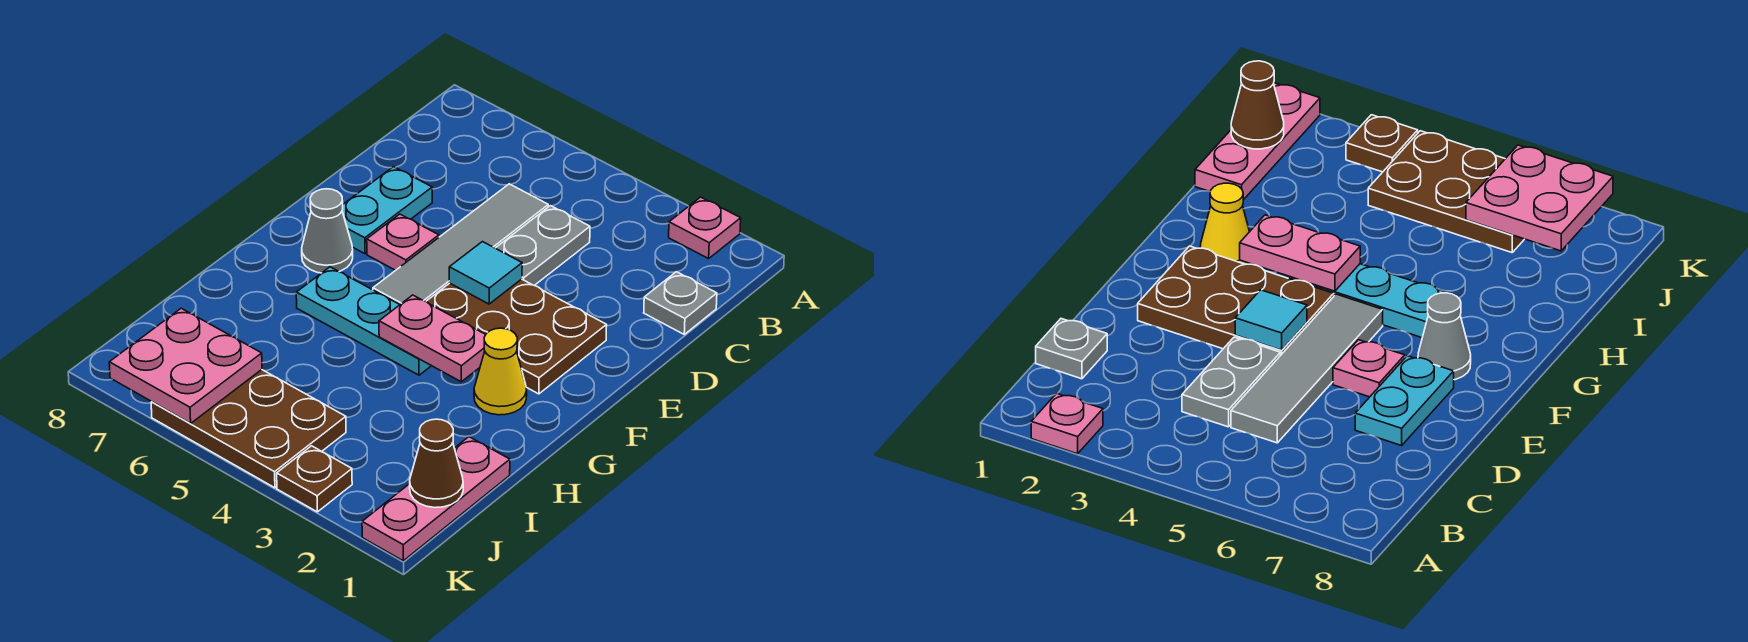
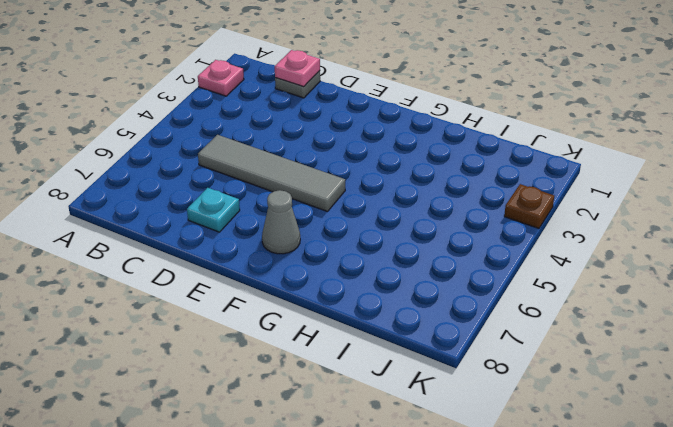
pink plate C1 level 2 -> pink plate E6 level 1
cyan plate D7 level 1 -> cyan plate D7:E7 level 1
none -> grey plate C4:D4 level 1
none -> brown plate E2:F4 level 1
none -> yellow cone G2 level 1

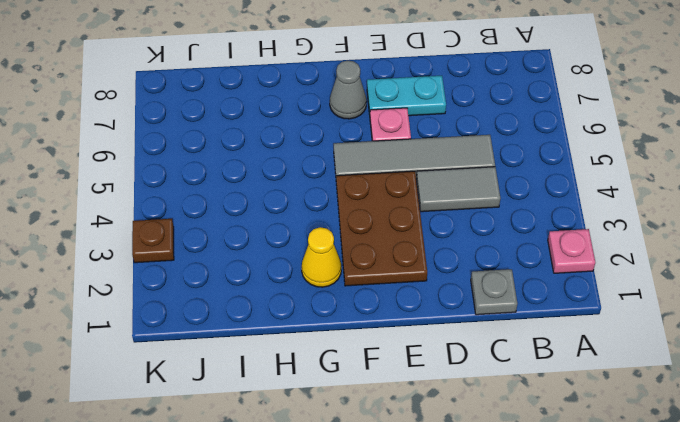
grey tile C4:D4 level 1 -> grey plate C4:D4 level 1
none -> cyan plate G4:G6 level 1
none -> pink plate I1:K1 level 1
none -> brown plate J4:K6 level 1

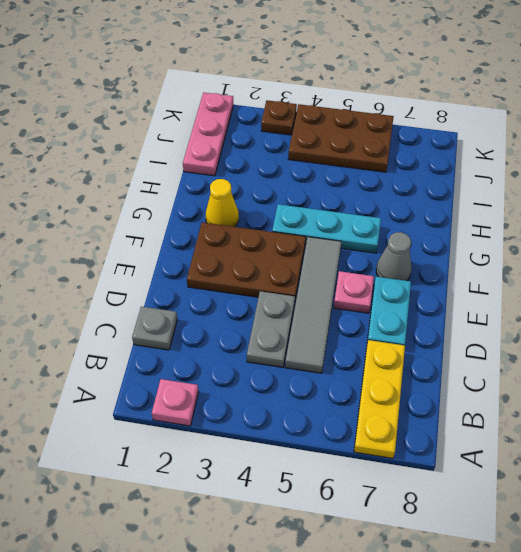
yellow plate A7:C7 level 1 -> none
none -> cyan tile E4 level 2
none -> pink plate G3:G4 level 2
none -> brown cone J1 level 2

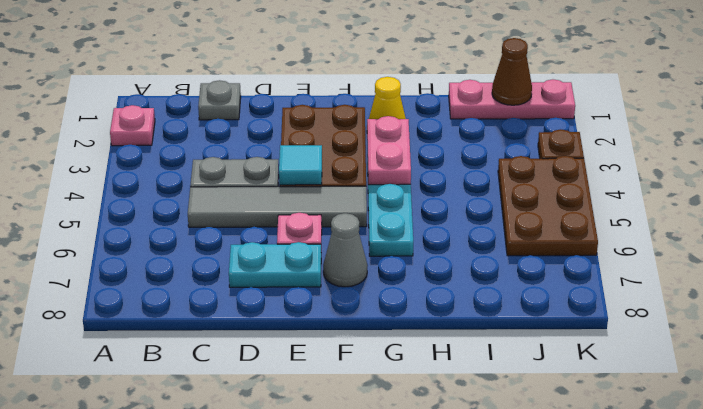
none -> pink plate J6:K7 level 2

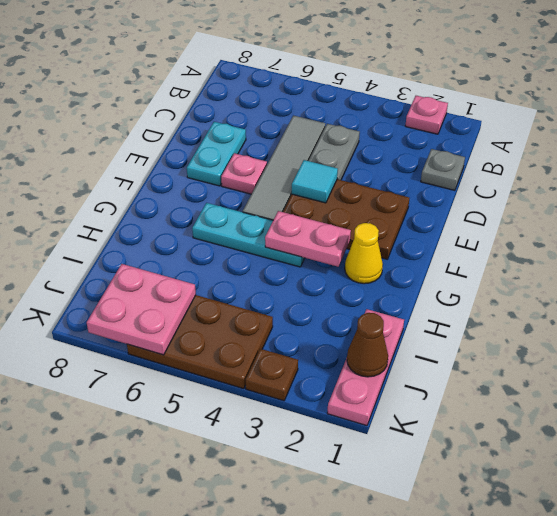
none -> grey cone F7 level 1

